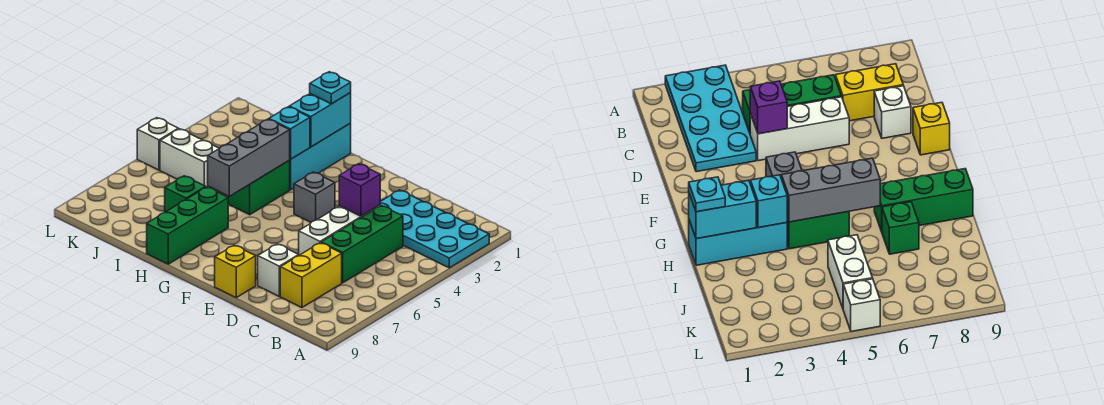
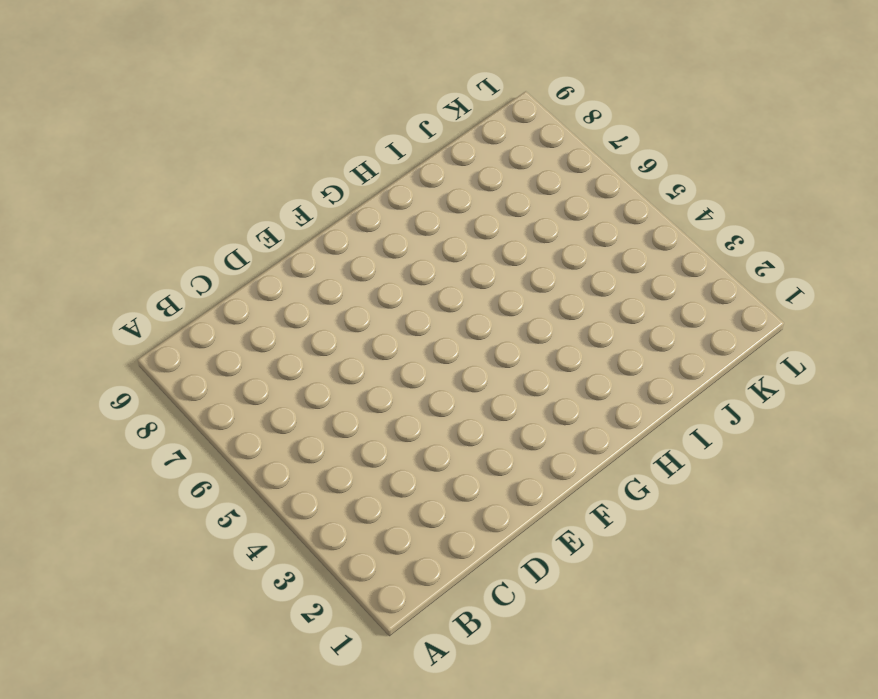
none -> cyan plate A2:D3 level 1
none -> green brick C4:C6 level 1
none -> yellow brick C7:C8 level 1

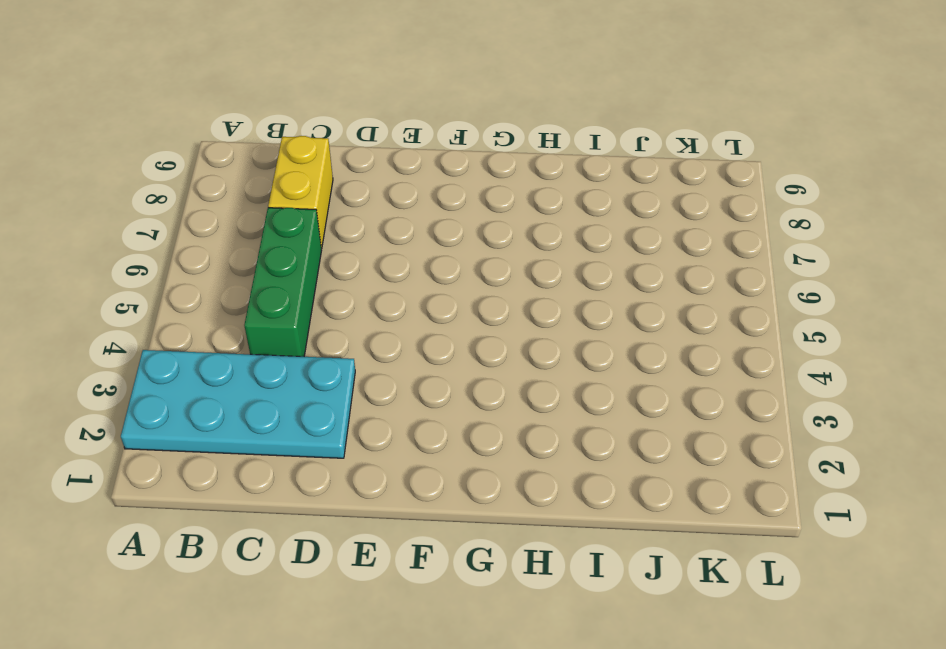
none -> white brick D4:D6 level 1
none -> white brick D8 level 1
none -> yellow brick E9 level 1

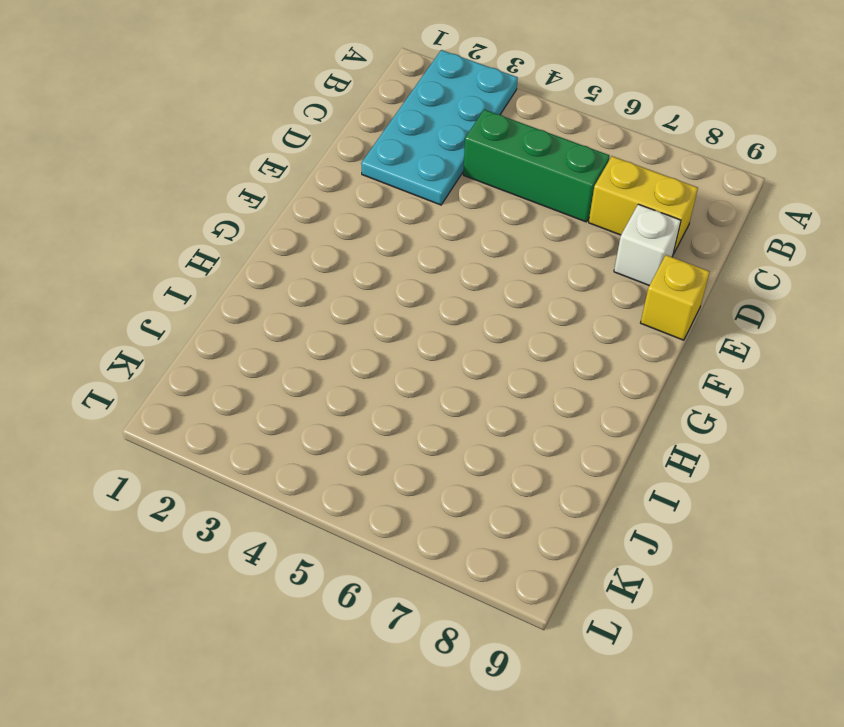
none -> white brick D4:D6 level 1
none -> grey brick F4 level 1
none -> cyan brick H1:H3 level 1

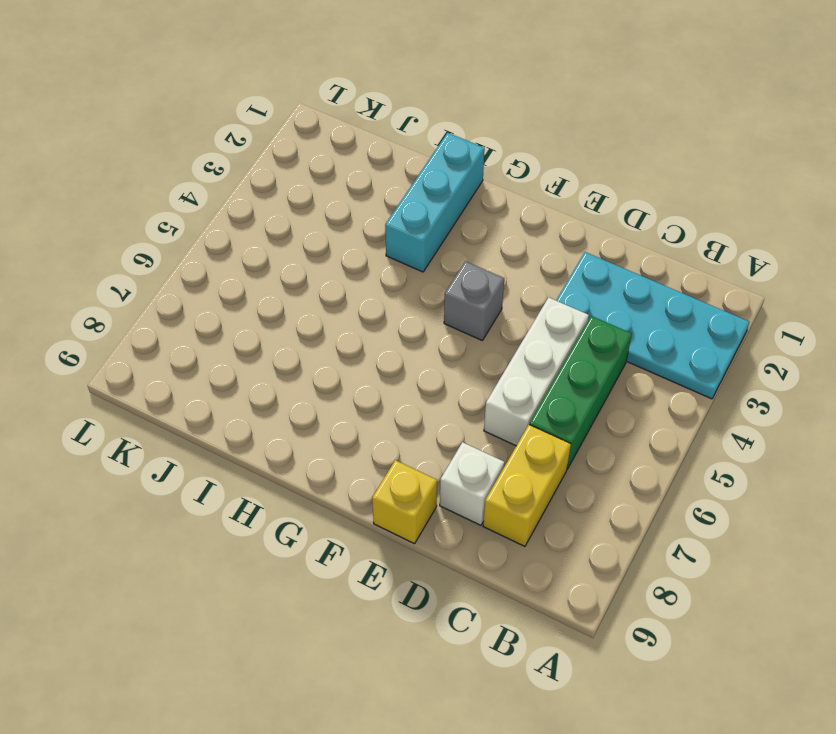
none -> green brick H4:H5 level 1
none -> green brick H7:H9 level 1
none -> green brick I7 level 1

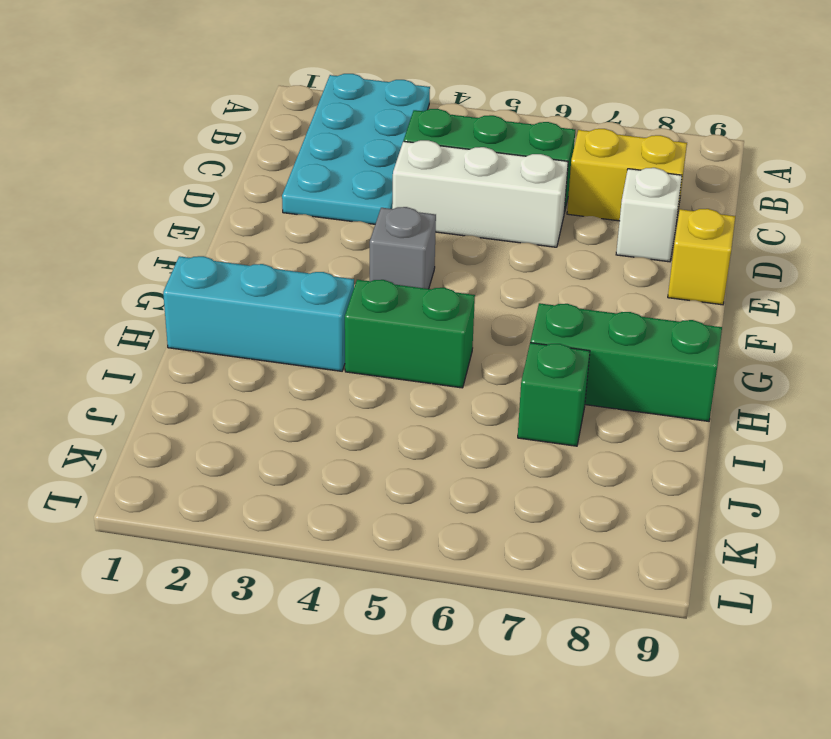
none -> white brick J5:K5 level 1
none -> white brick L5 level 1
none -> purple brick D4 level 2

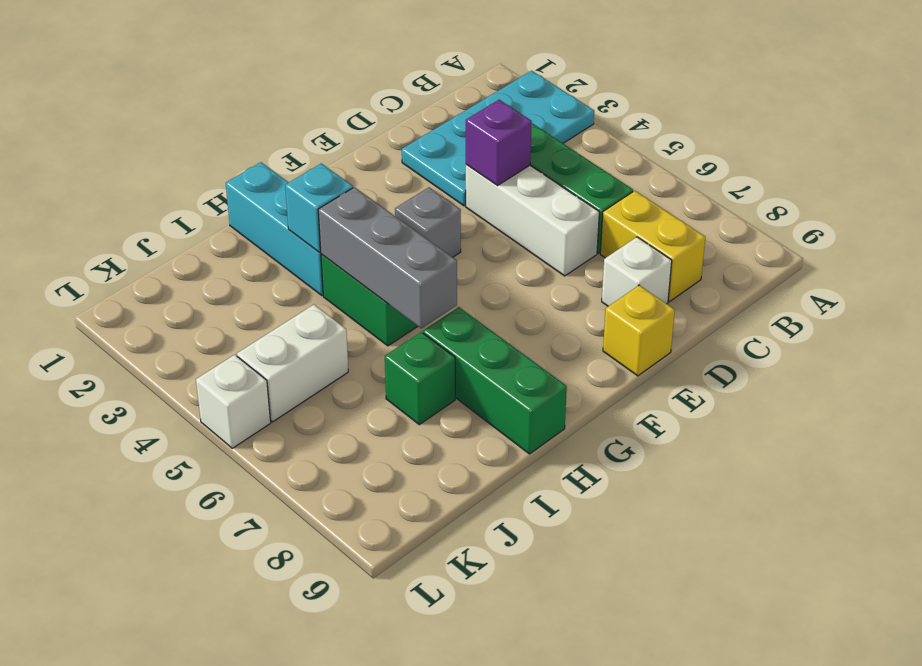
none -> cyan brick H1:H2 level 2
none -> cyan plate H1 level 3

